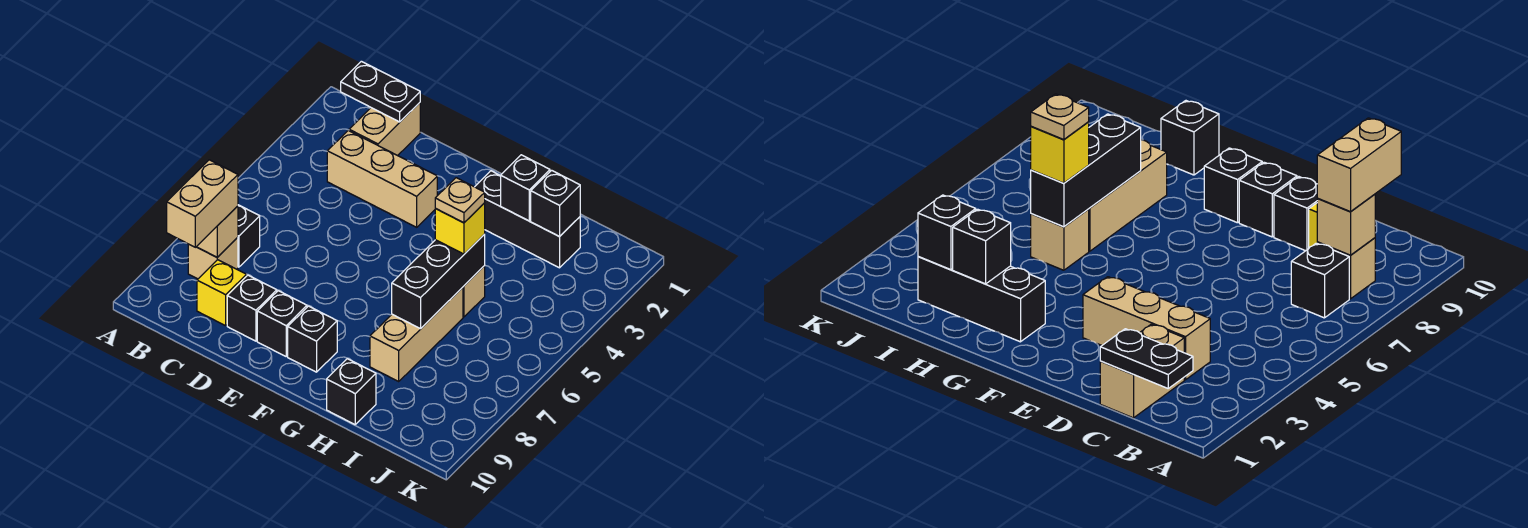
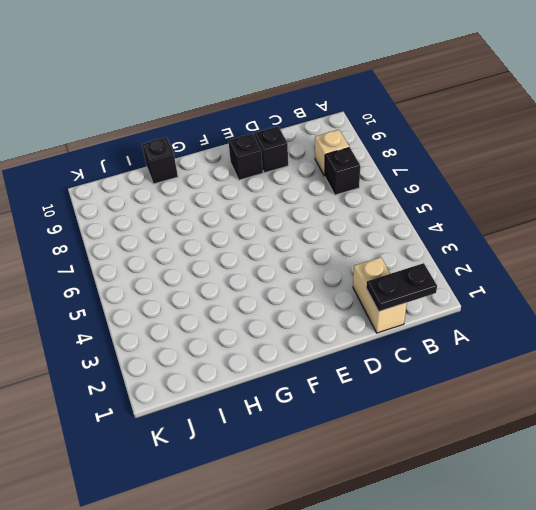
none -> tan brick C3:E3 level 1
none -> yellow brick C9 level 1
none -> black brick F9 level 1

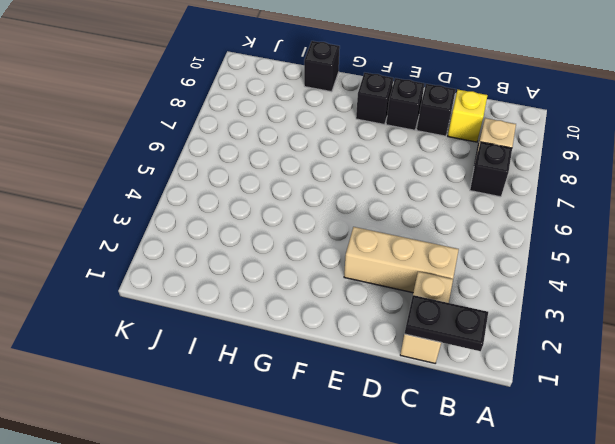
none -> black brick G2:I2 level 1
none -> tan brick H5 level 1
none -> tan brick H6:H8 level 1

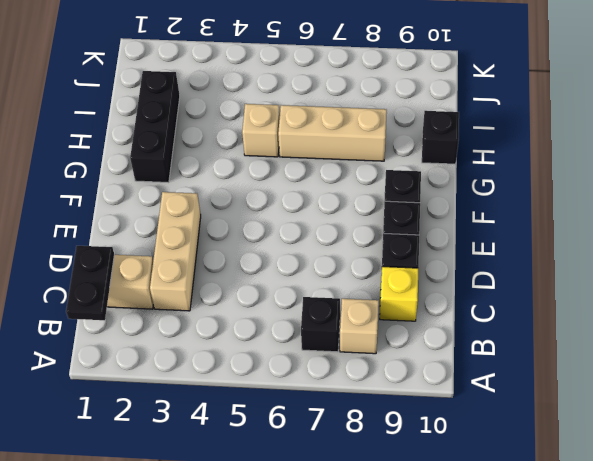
none -> tan brick B8 level 2
none -> black brick H2 level 2
none -> black brick H5:H7 level 2

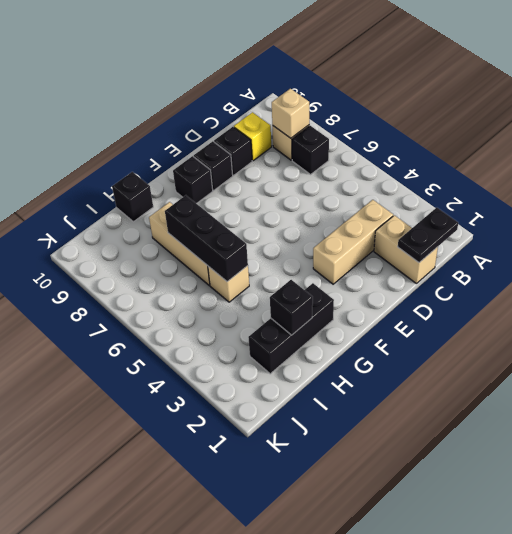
none -> black brick I2 level 2
none -> tan brick B8:B9 level 3
none -> yellow brick H5 level 3

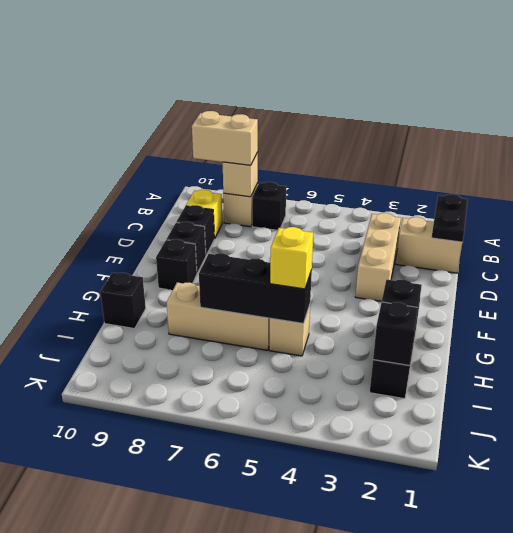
none -> tan plate H5 level 4

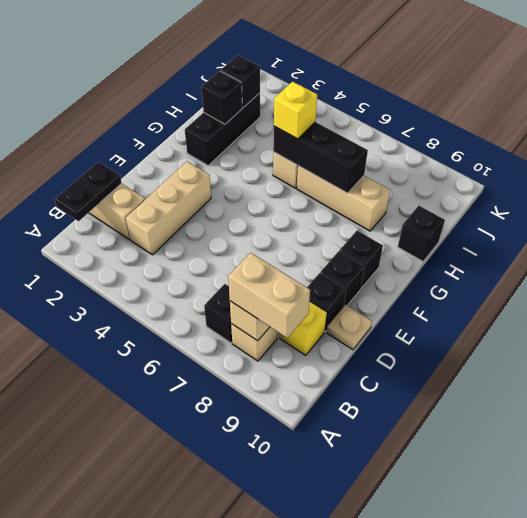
tan plate D10 level 1 -> tan plate H5 level 4

